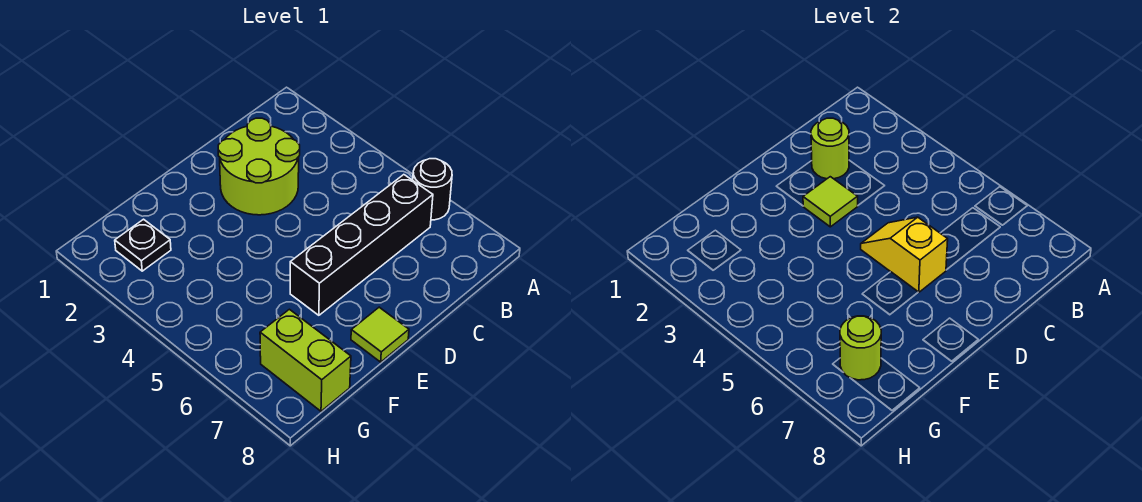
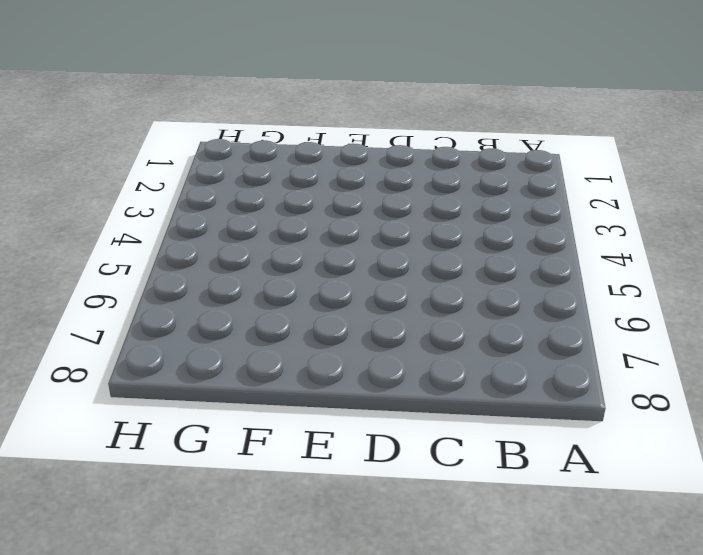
none -> black round brick A6 level 1
none -> black brick B6:E6 level 1

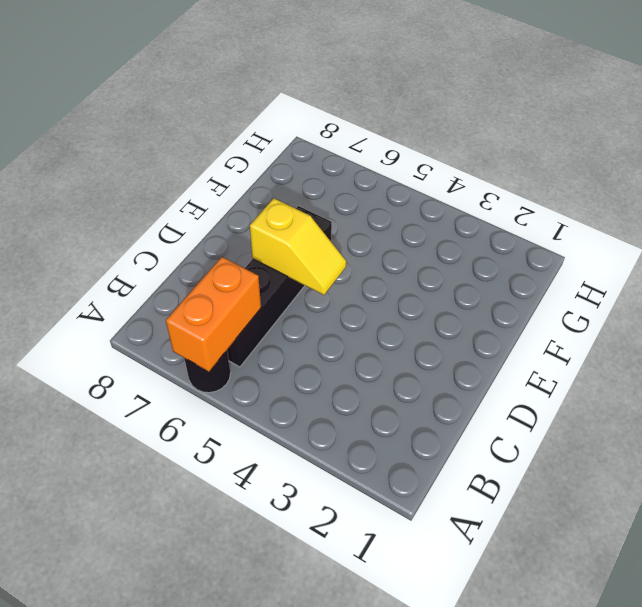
orange brick A6:B6 level 2 -> none
none -> lime round brick C2:D3 level 1
none -> lime tile E8 level 1

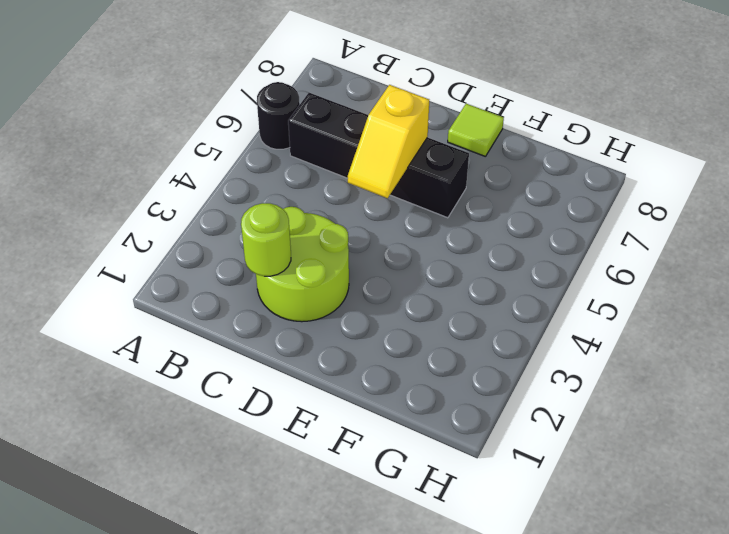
none -> black plate G2 level 1
none -> lime brick G7:G8 level 1

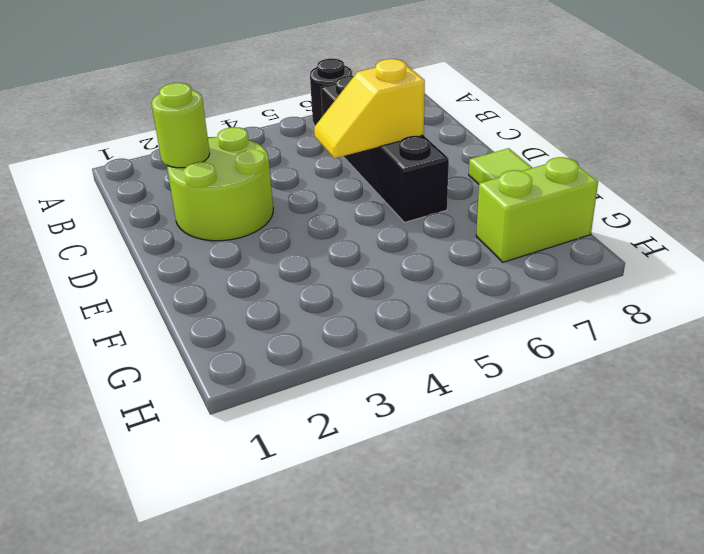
none -> black plate G2 level 1
none -> lime tile D3 level 2

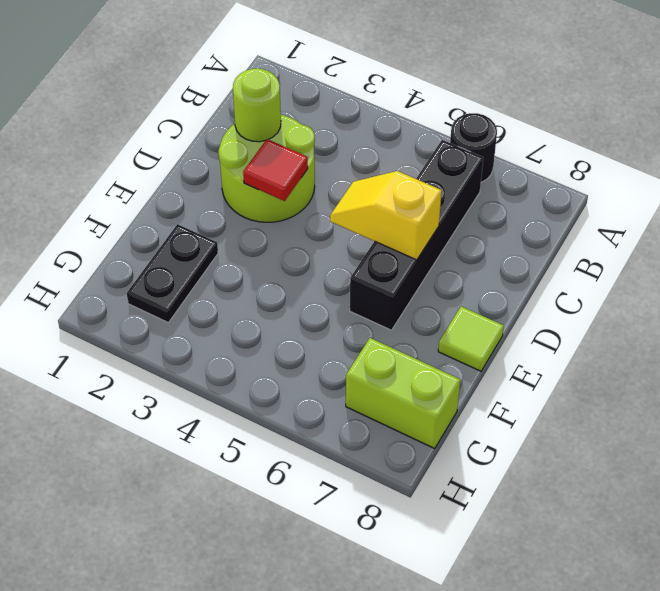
red tile D3 level 2 -> lime tile D3 level 2
black plate F2:G2 level 1 -> black plate G2 level 1
none -> lime round brick G7 level 2

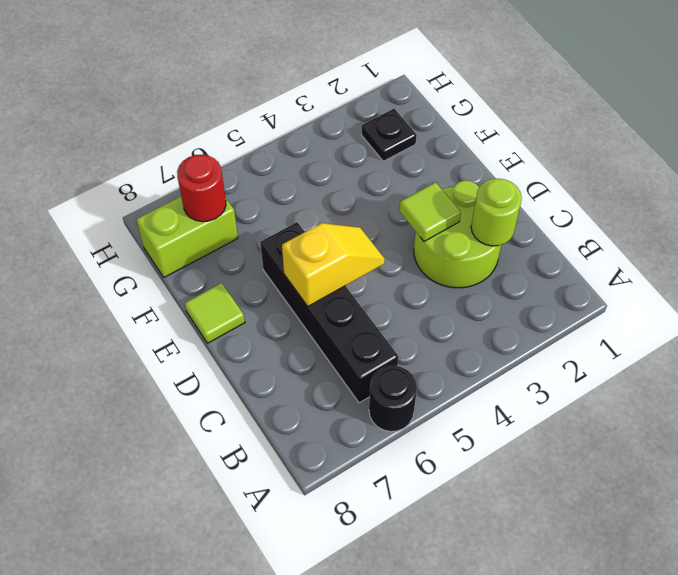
red round brick G7 level 2 -> lime round brick G7 level 2

